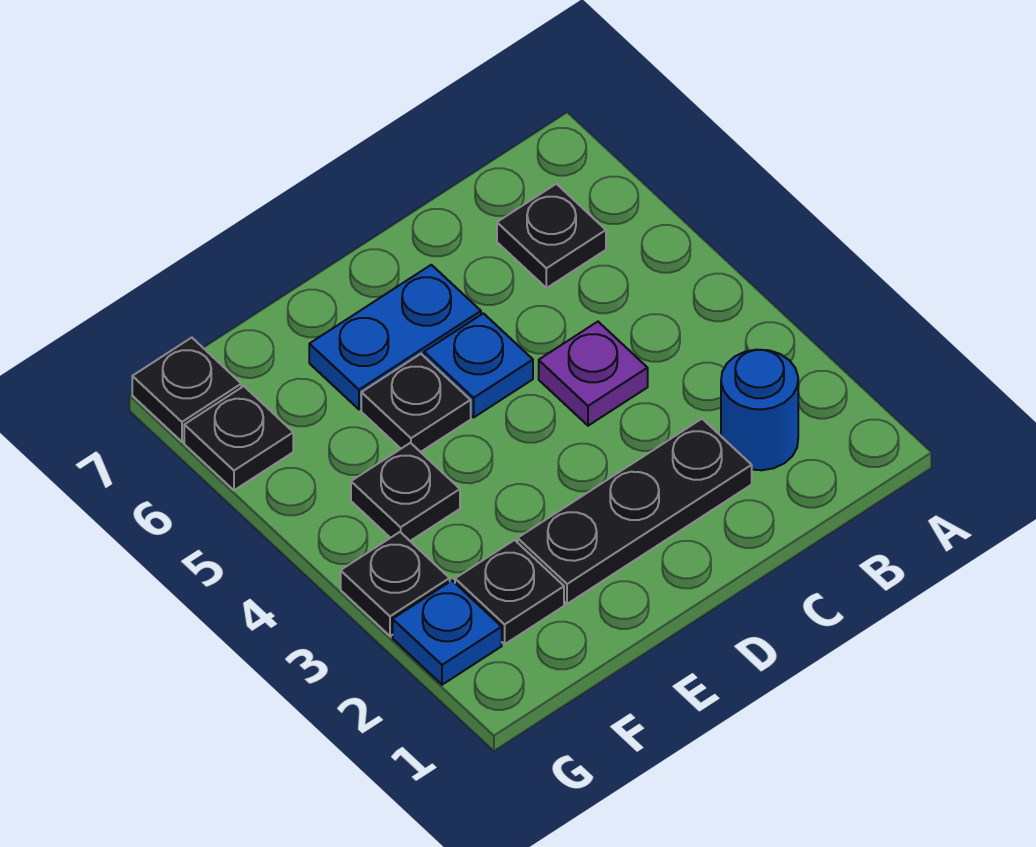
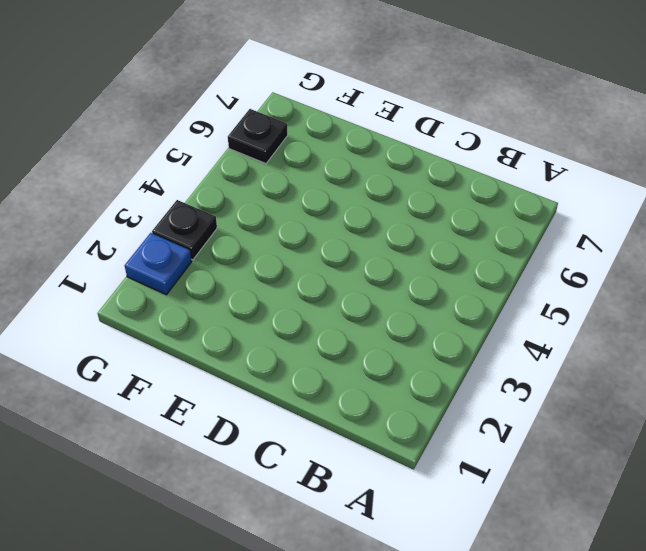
none -> blue round brick B2 level 1
none -> black plate B6 level 1
none -> black plate C2:E2 level 1

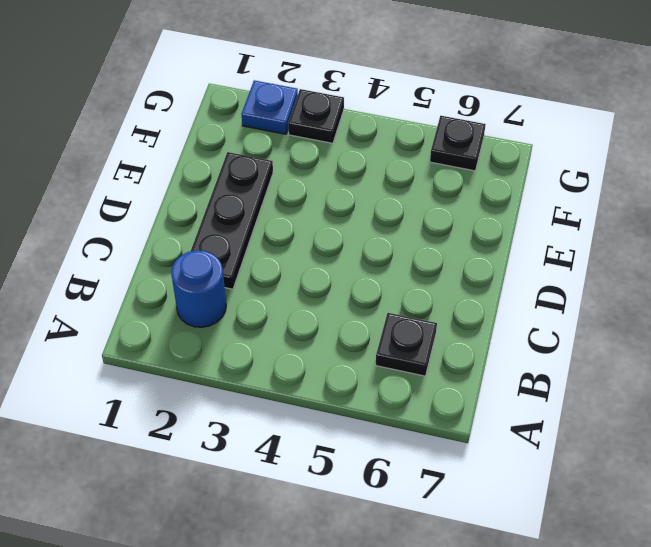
none -> purple plate C4 level 1
none -> blue plate D5 level 1
none -> blue plate D6:E6 level 1

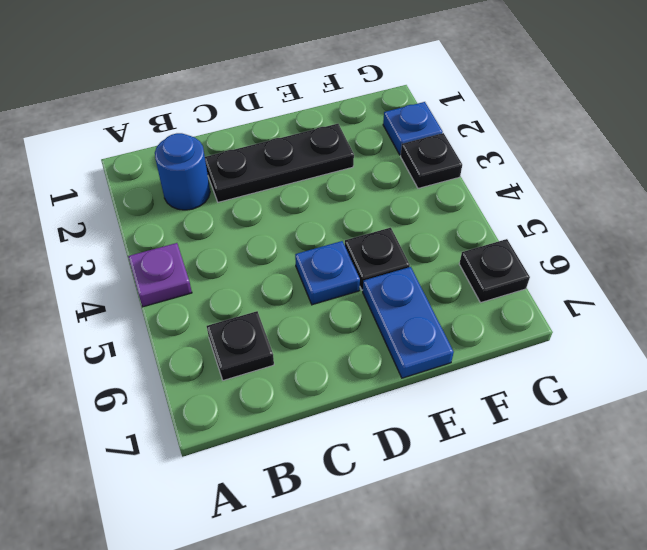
purple plate A4 level 1 -> purple plate C4 level 1
blue plate E6:E7 level 1 -> blue plate D6:E6 level 1
none -> black plate F2 level 1
none -> black plate F4 level 1
none -> black plate G7 level 1

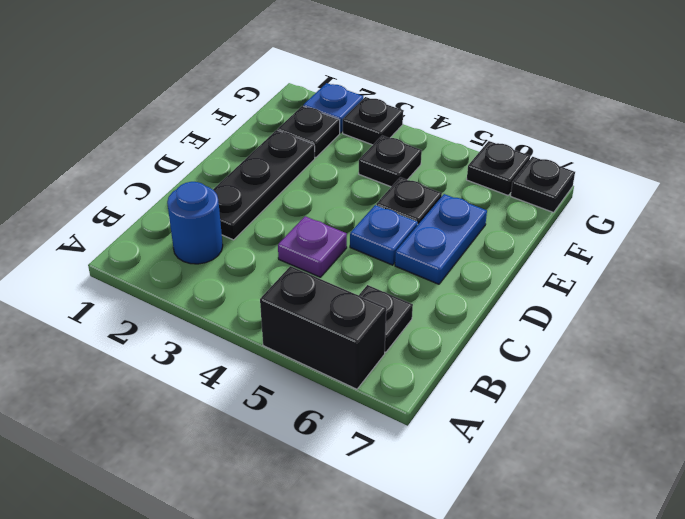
black brick A5:A6 level 1 -> none

